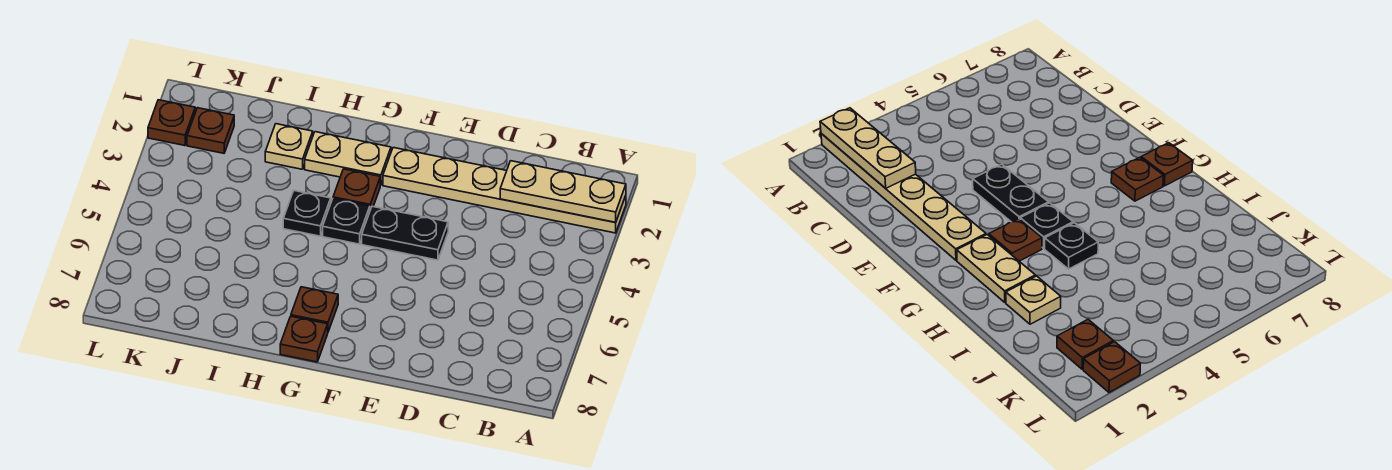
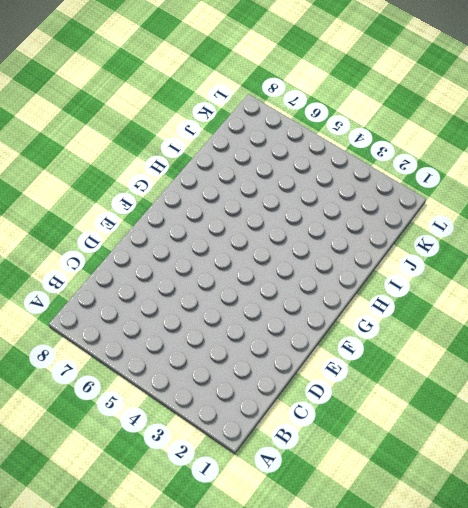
none -> tan plate A2:F2 level 1
none -> black plate E4:F4 level 1
none -> tan plate G2:H2 level 1

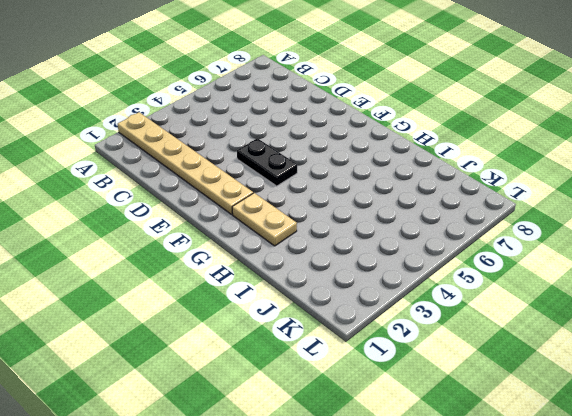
none -> brown plate G3 level 1
none -> black plate G4 level 1
none -> brown plate G7 level 1

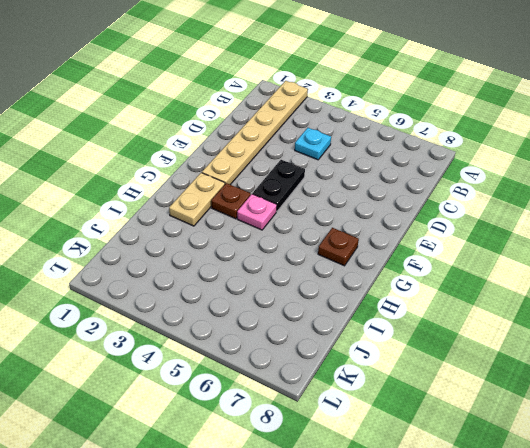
cyan plate C4 level 1 -> none
pink plate G4 level 1 -> black plate G4 level 1
none -> brown plate G8 level 1
none -> black plate H4 level 1
none -> tan plate I2 level 1

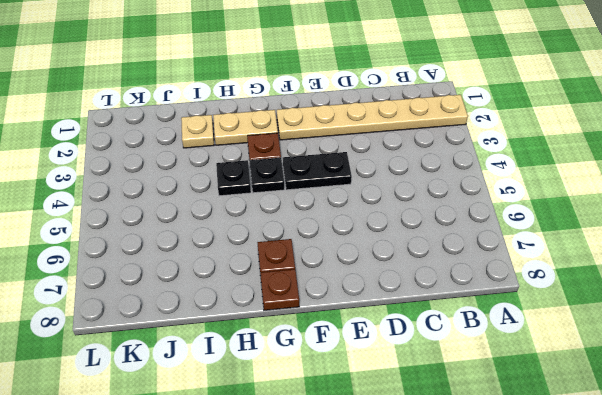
none -> brown plate K2 level 1
none -> brown plate L2 level 1
none -> tan plate A2:C2 level 2

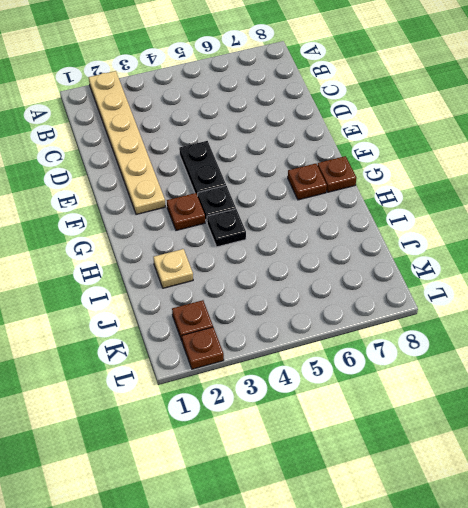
none -> tan plate G2:H2 level 1
none -> tan plate A2:C2 level 2

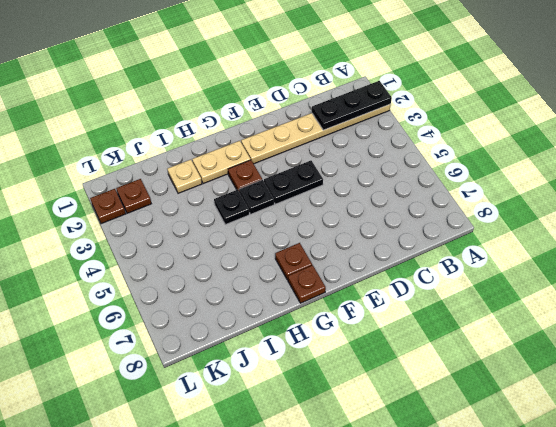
black plate A2:C2 level 2 -> tan plate A2:C2 level 2

